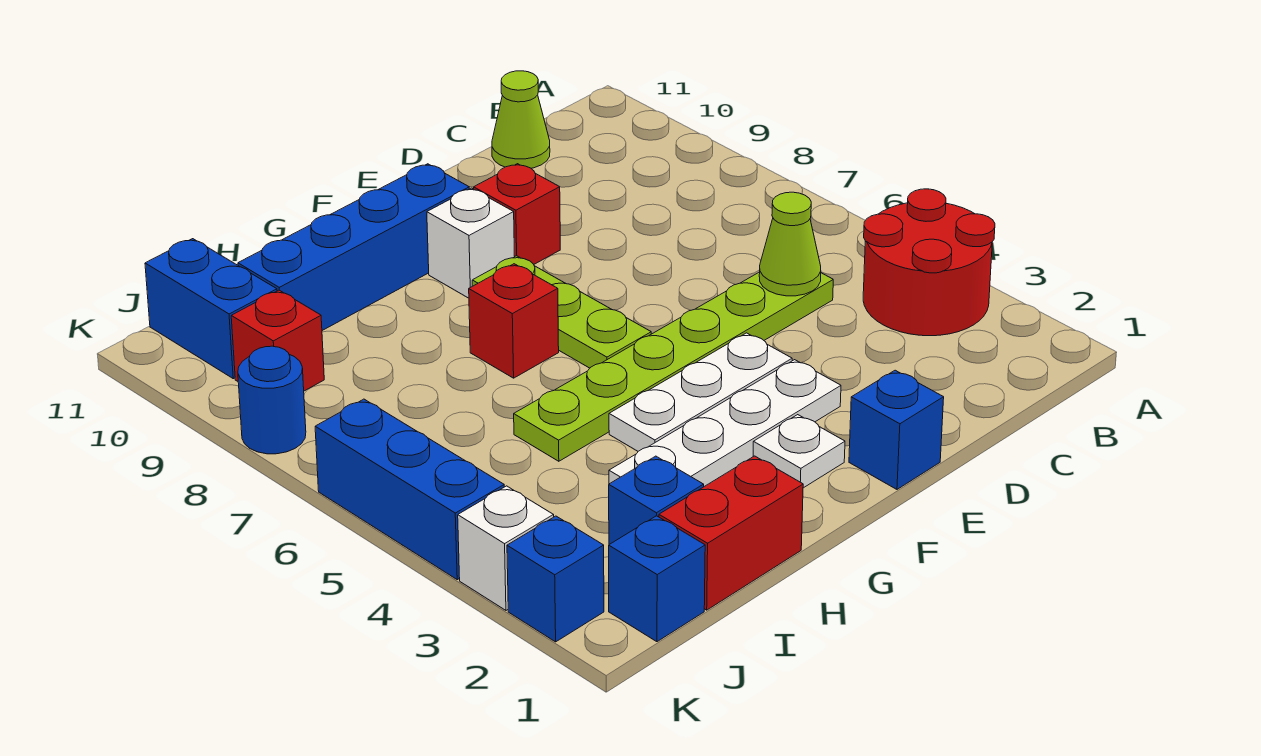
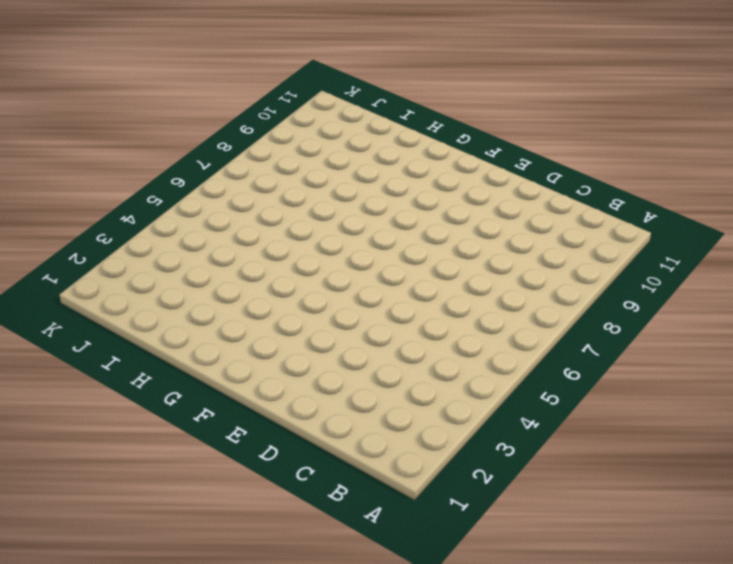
none -> red round brick A3:B4 level 1
none -> lime plate C5:H5 level 1
none -> lime cone C11 level 1

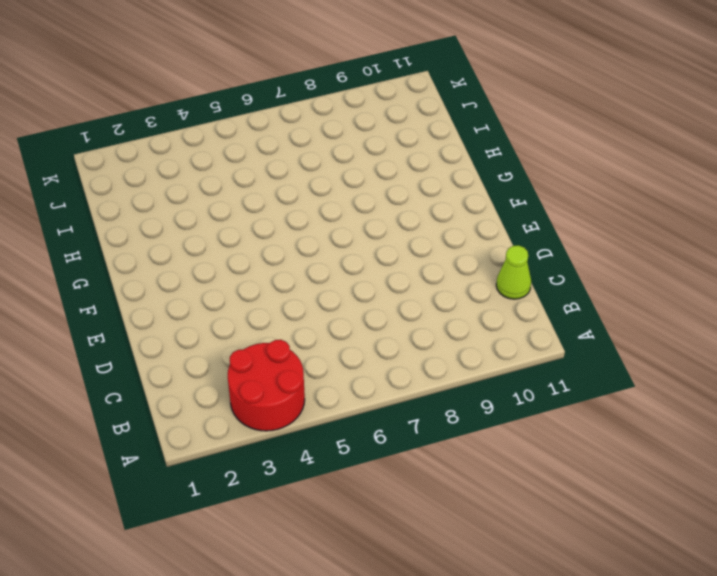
none -> lime plate C5:H5 level 1
none -> blue brick E1 level 1
none -> white plate E3:H3 level 1

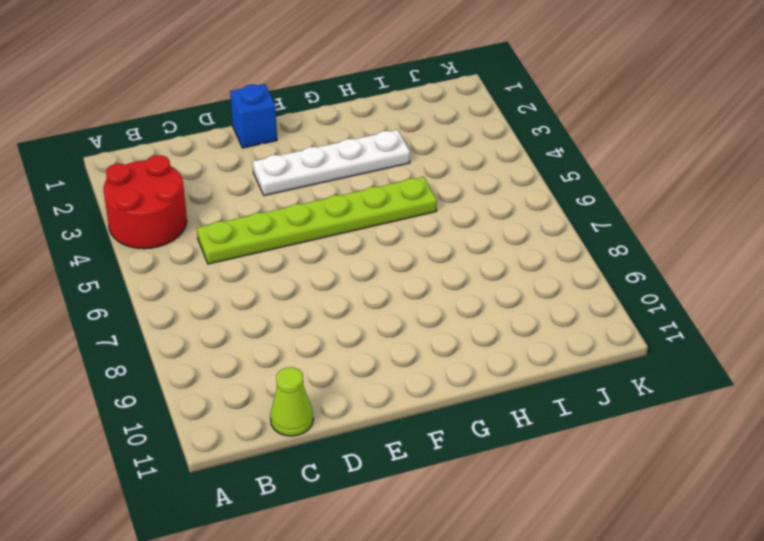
none -> white plate E4:G4 level 1
none -> red brick E9 level 1
none -> white plate F2 level 1

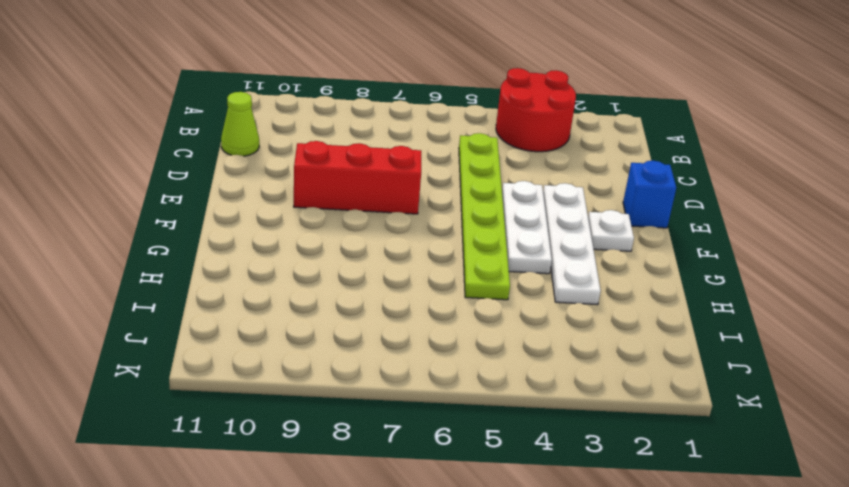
red brick E7:E9 level 1 -> red brick E9 level 1
none -> lime plate F6:F8 level 1
none -> white brick F9 level 1
none -> blue brick F10:I10 level 1

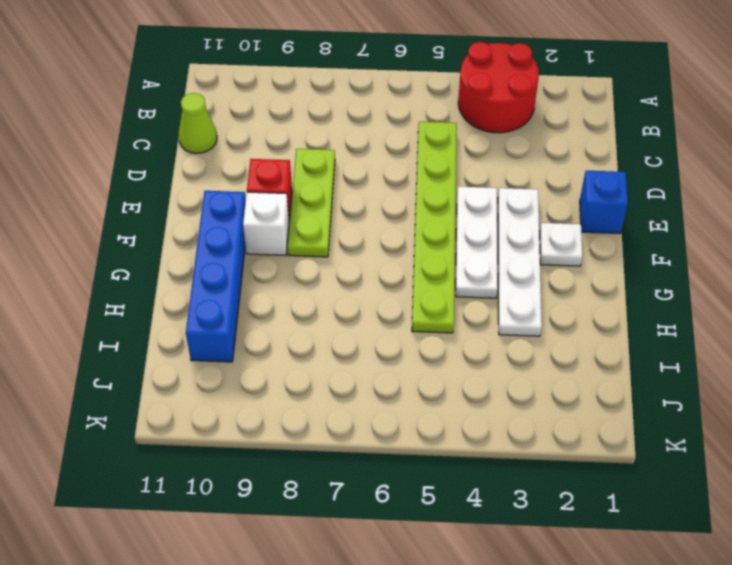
lime plate D8:F8 level 1 -> lime plate F6:F8 level 1
none -> red brick G7 level 1
none -> red brick H1:I1 level 1
none -> blue brick I2 level 1

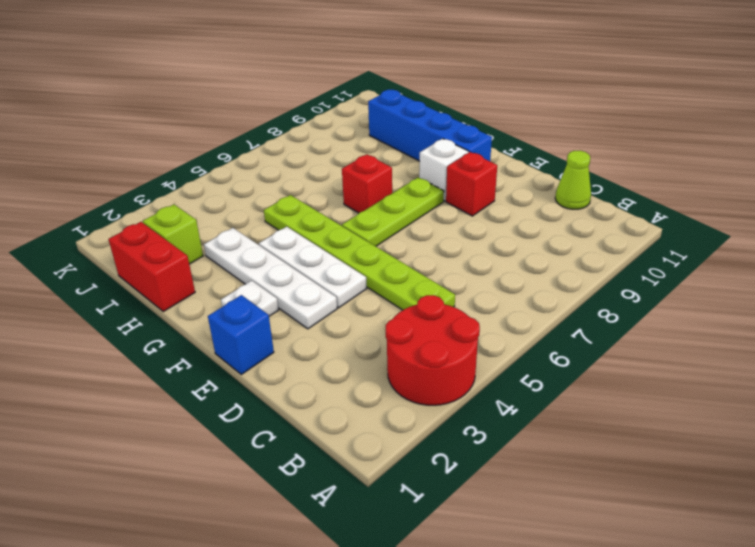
lime brick I2 level 1 -> blue brick I2 level 1
none -> blue brick J1 level 1
none -> red brick J9 level 1
none -> blue brick J10:J11 level 1

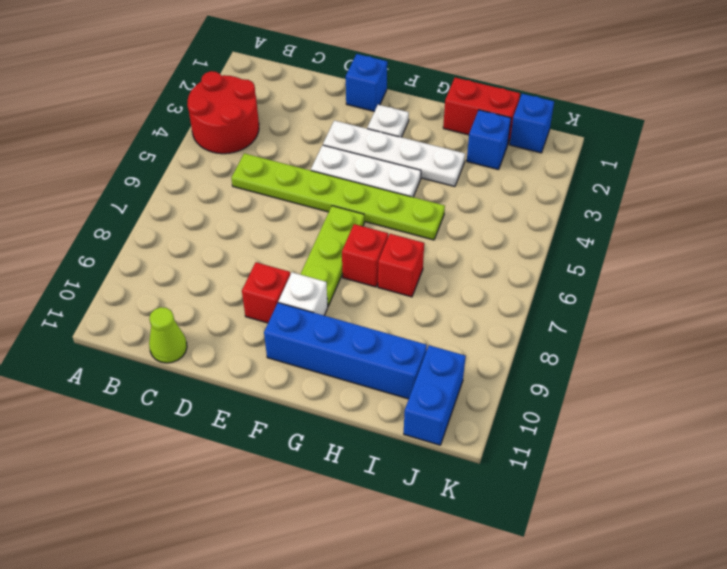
red brick H7 level 1 -> red brick J9 level 1
none -> blue brick K2 level 1
none -> white brick K3 level 1
none -> blue brick K4:K6 level 1

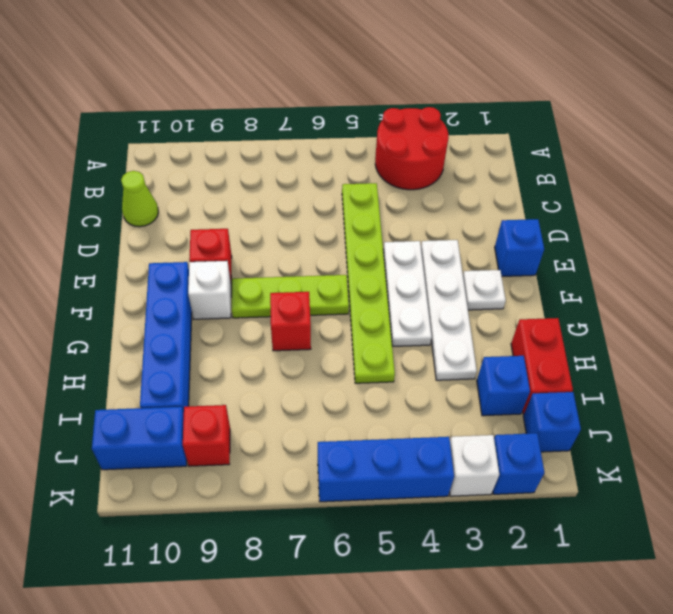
none -> blue round brick K8 level 1
none -> lime cone C5 level 2

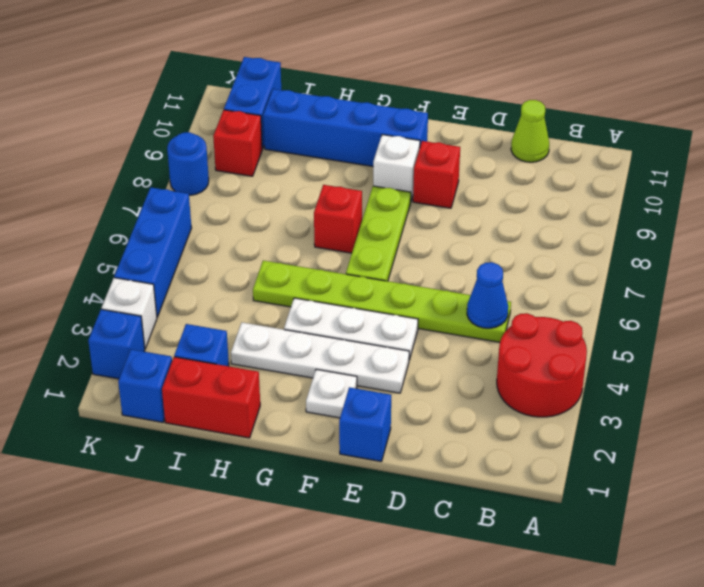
blue cone C5 level 2 -> lime cone C5 level 2

